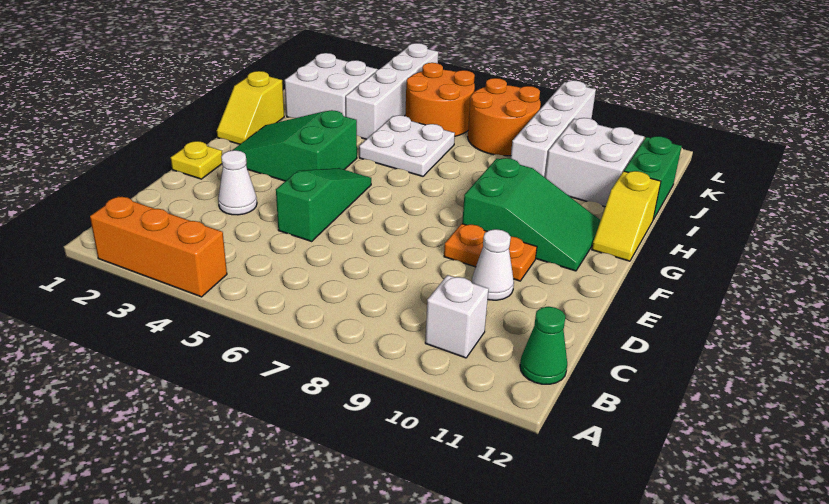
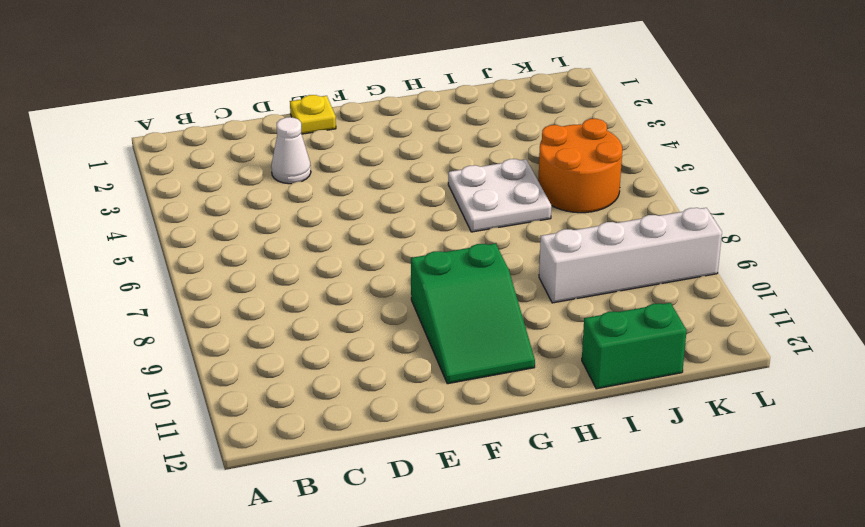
none -> orange brick A2:A4 level 1
none -> white brick B10 level 1
none -> green cone B12 level 1

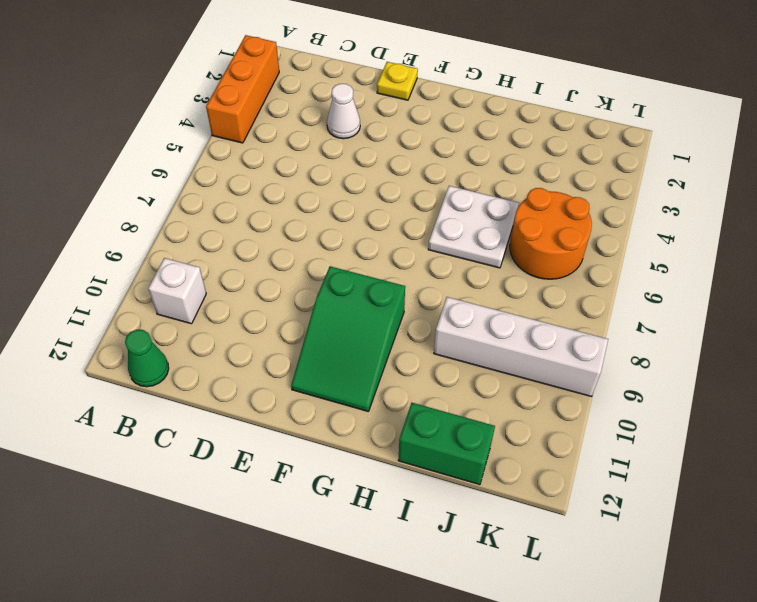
none -> green slope D5:F5 level 1 top D
none -> white cone D10 level 1
none -> orange plate E9:E10 level 1

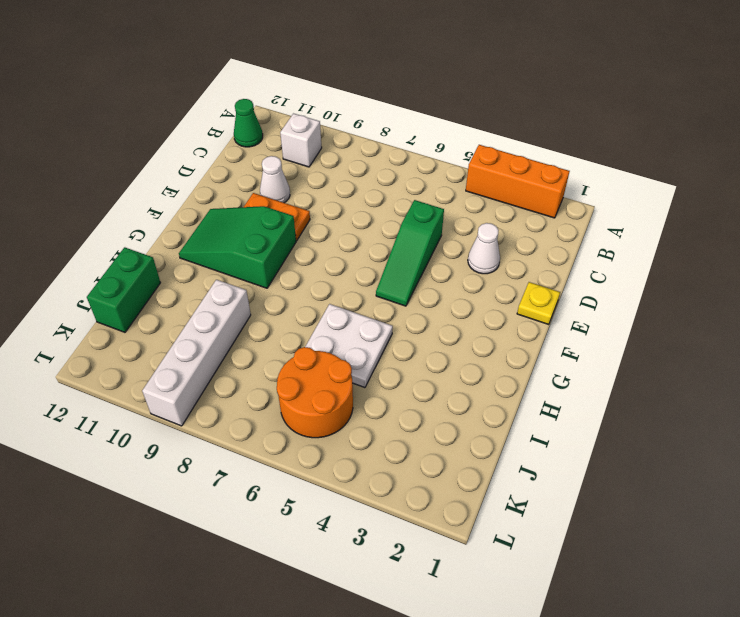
none -> green slope F2:G4 level 1 top 4
none -> yellow slope G1:H1 level 1 top H
none -> yellow slope G12:H12 level 1 top H

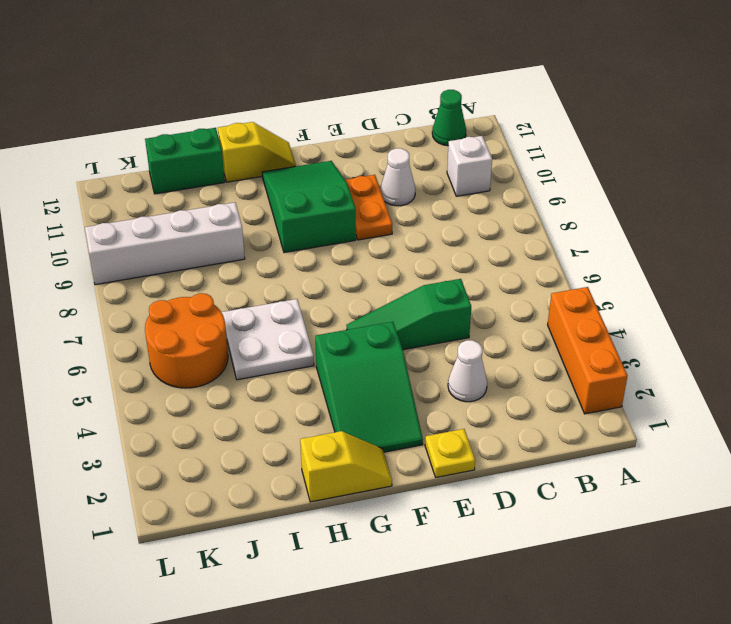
none -> white brick I2:J3 level 1
none -> white brick I4:L4 level 1
none -> white brick I10:J11 level 1

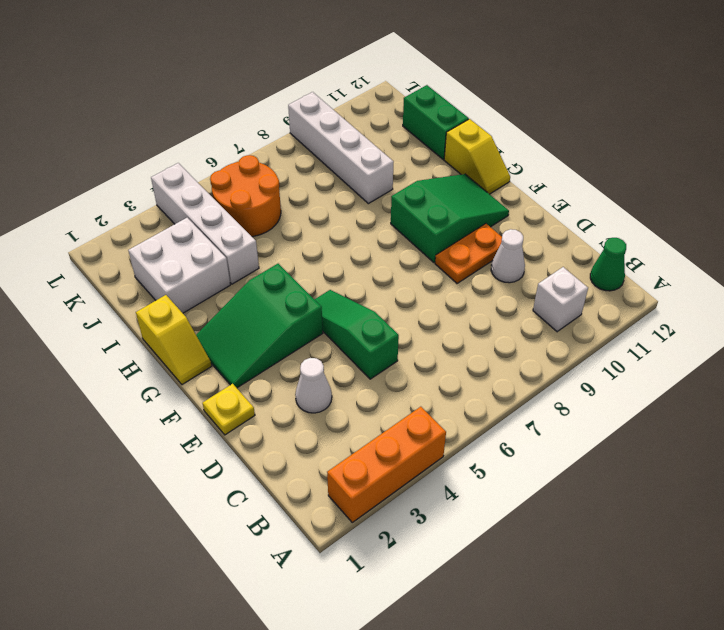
none -> white plate H5:I6 level 1
none -> white brick I10:J11 level 1
none -> orange round brick J7:K8 level 1

